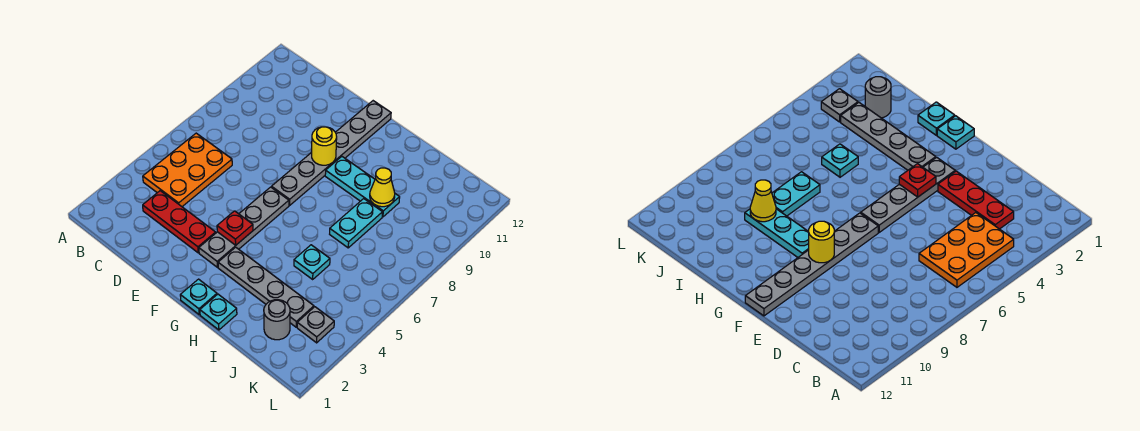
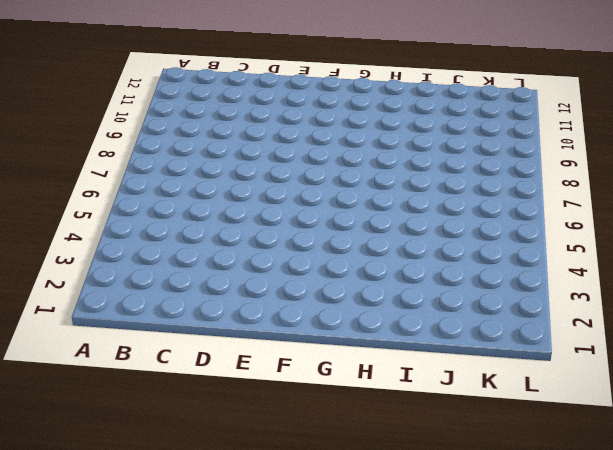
none -> orange plate B4:C6 level 1
none -> red plate C3:E3 level 1
none -> grey plate F3:F6 level 1

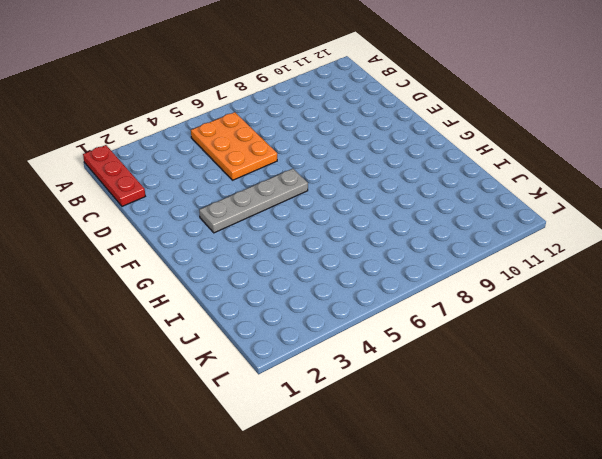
red plate A1:C1 level 1 -> red plate C3:E3 level 1
orange plate B5:D6 level 1 -> orange plate B4:C6 level 1
none -> grey plate F7:F12 level 1
none -> cyan plate G1 level 1
none -> grey plate G3:J3 level 1

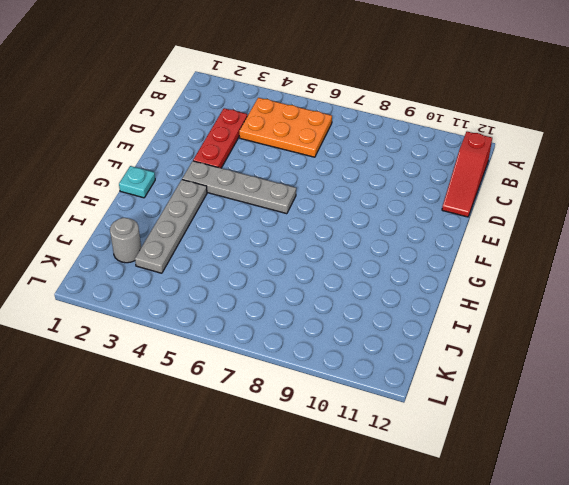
red slope B12:D12 level 1 top B -> none
none -> grey plate F7:F12 level 1
none -> cyan plate G9:I9 level 1
none -> cyan plate H1 level 1

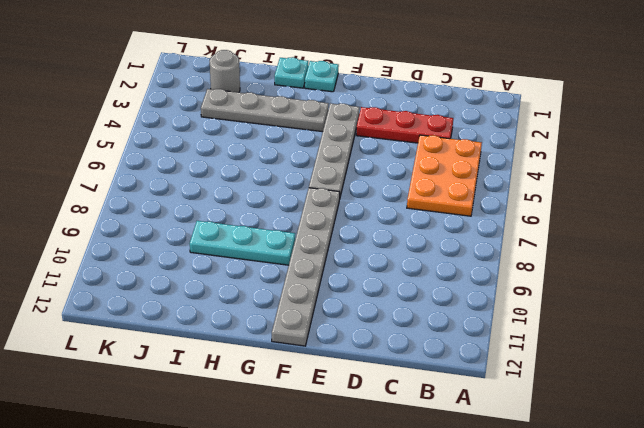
none -> cyan plate I5 level 1
none -> cyan plate I7:I8 level 1
none -> grey plate K3 level 1

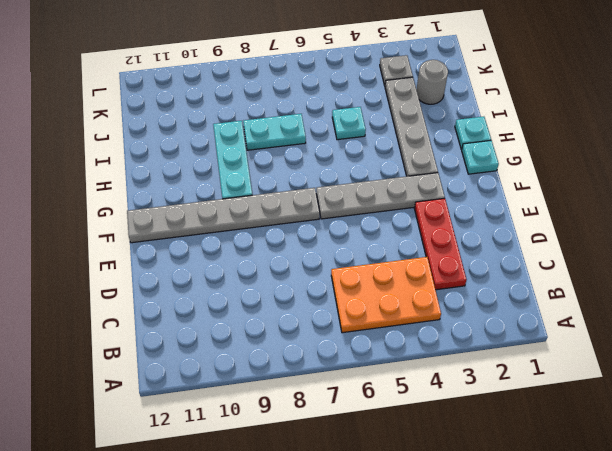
none -> red plate F4 level 2
none -> yellow round brick F9 level 2
none -> yellow cone I9 level 2

